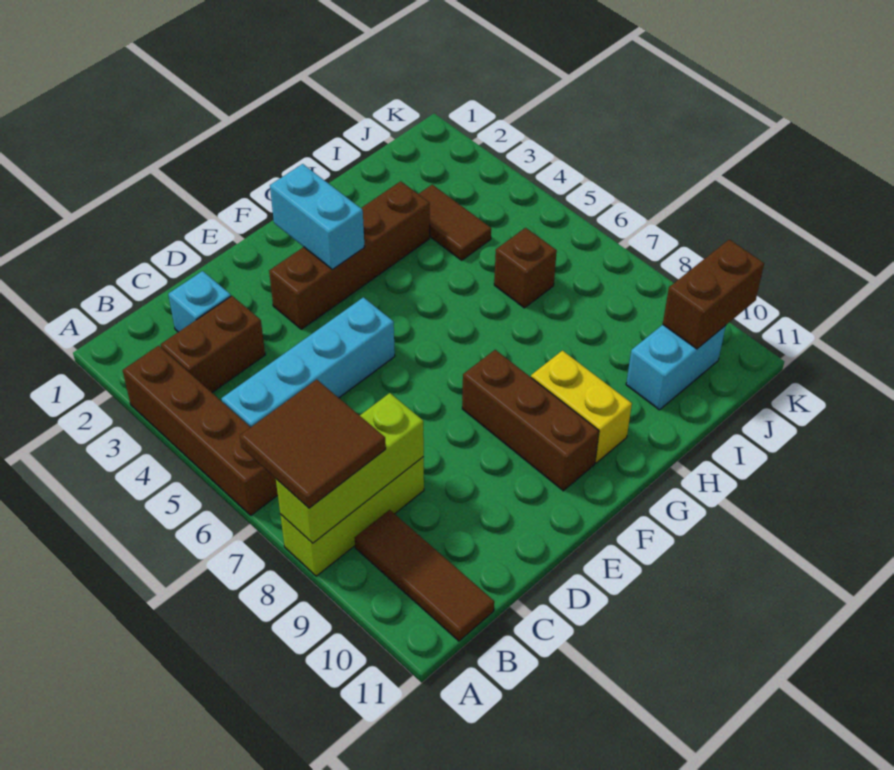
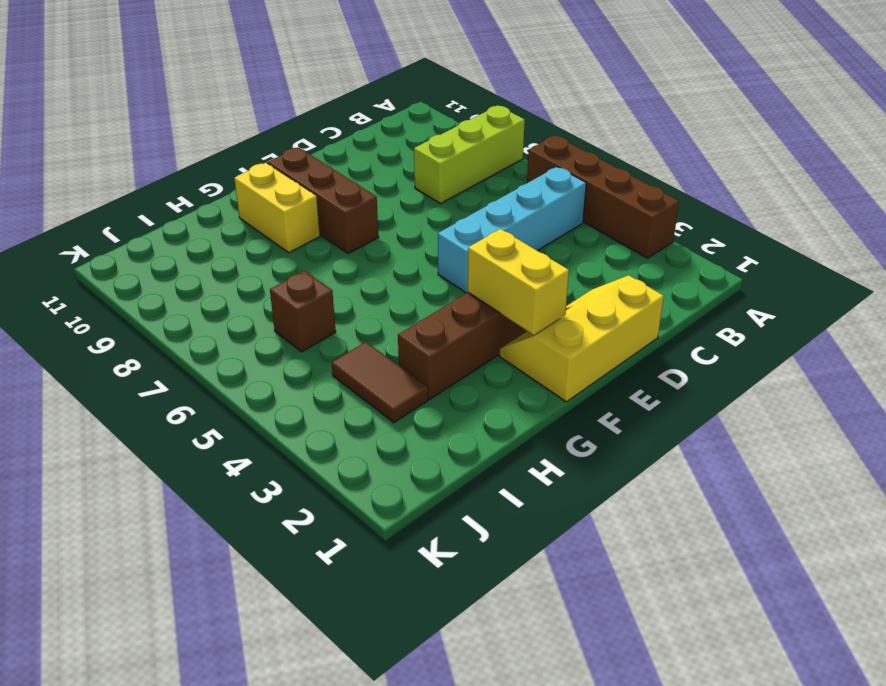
yellow slope D1:F2 level 1 top 1 -> none
yellow brick F2:F3 level 2 -> cyan brick F2:F3 level 2
none -> brown brick B3:C3 level 1
none -> brown tile B9:B11 level 1
none -> cyan brick C2 level 1

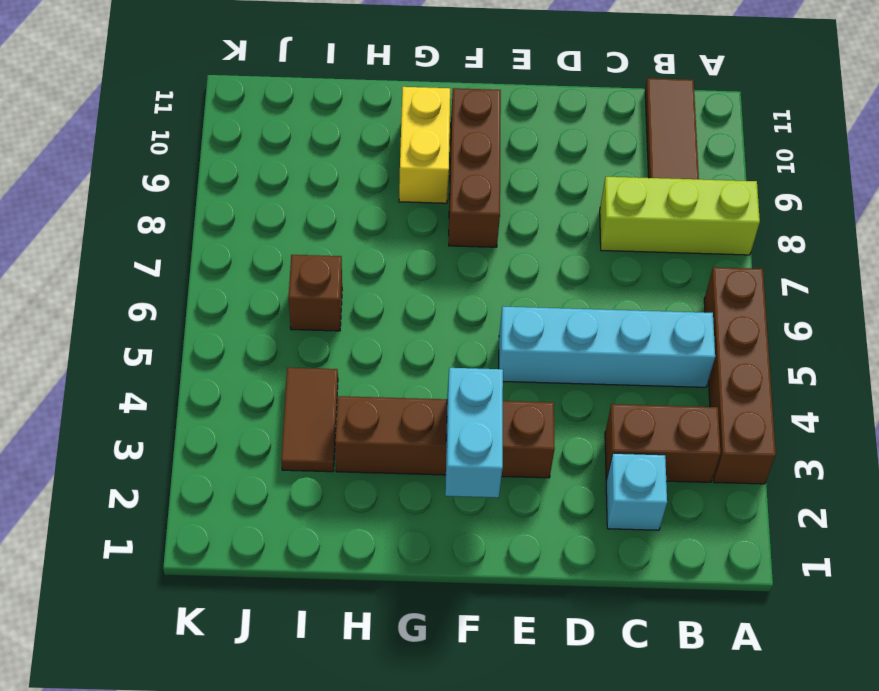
none -> cyan brick I10:J10 level 1
none -> lime brick A8:C8 level 2
none -> brown brick J10:K10 level 2

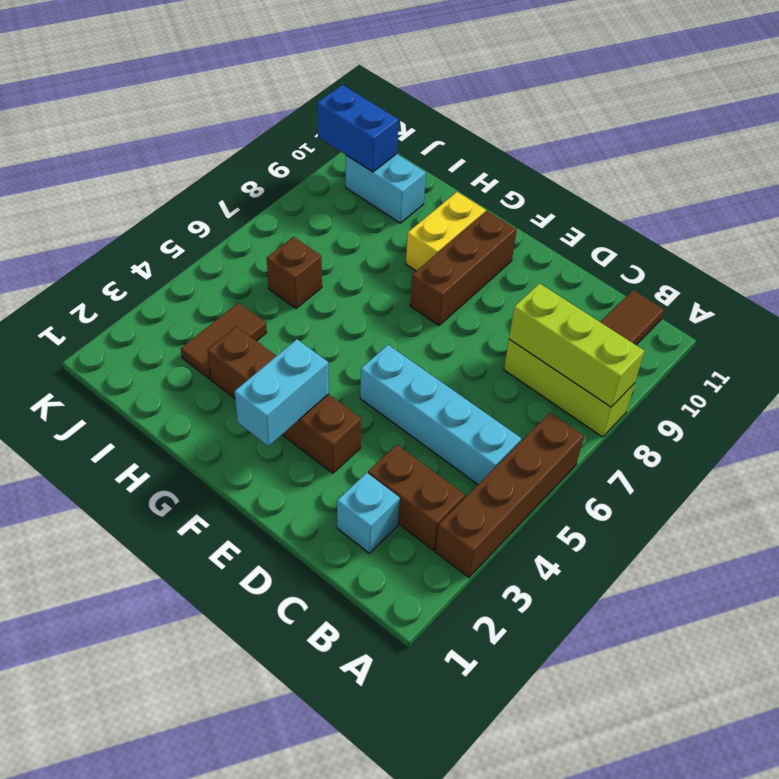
blue brick J10:K10 level 2 -> brown brick J10:K10 level 2
none -> brown tile A7:B8 level 3

